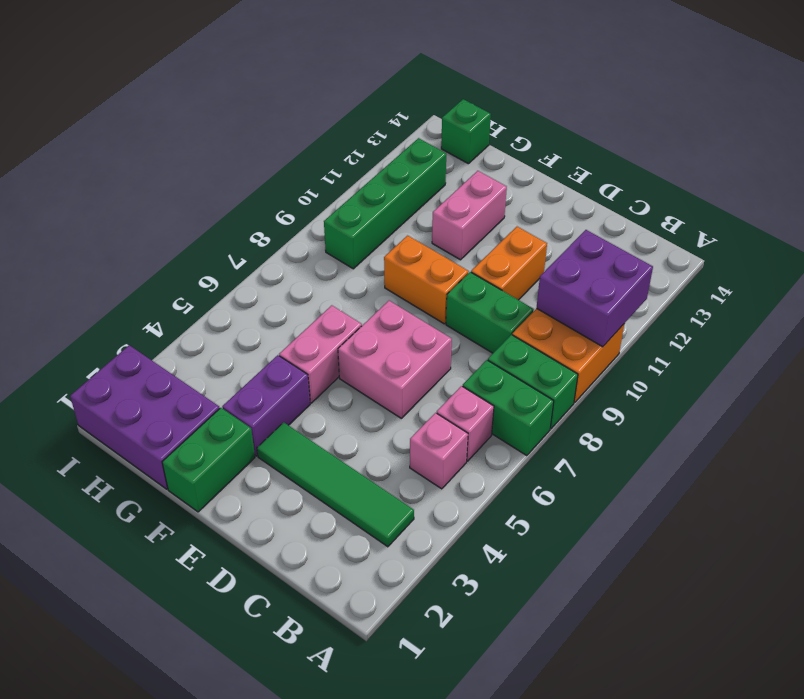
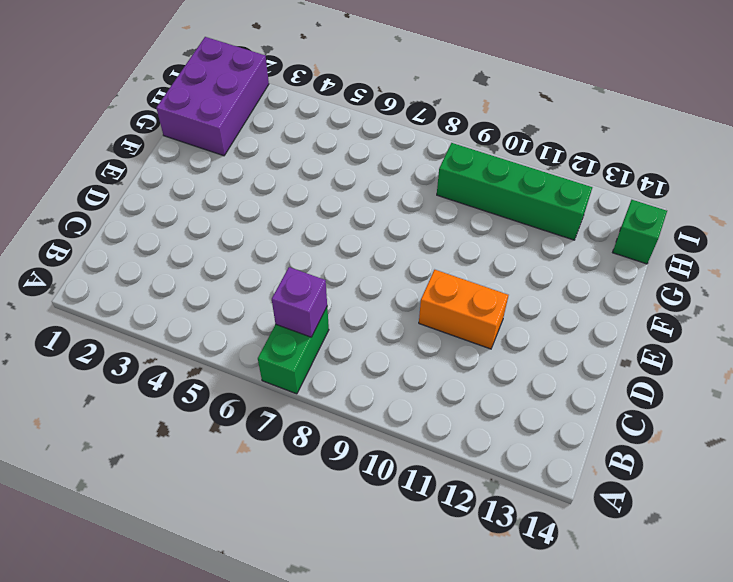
purple brick B7 level 2 -> none
none -> green brick A8:B8 level 1
none -> orange brick A9:B10 level 1
none -> green tile B3:E3 level 1

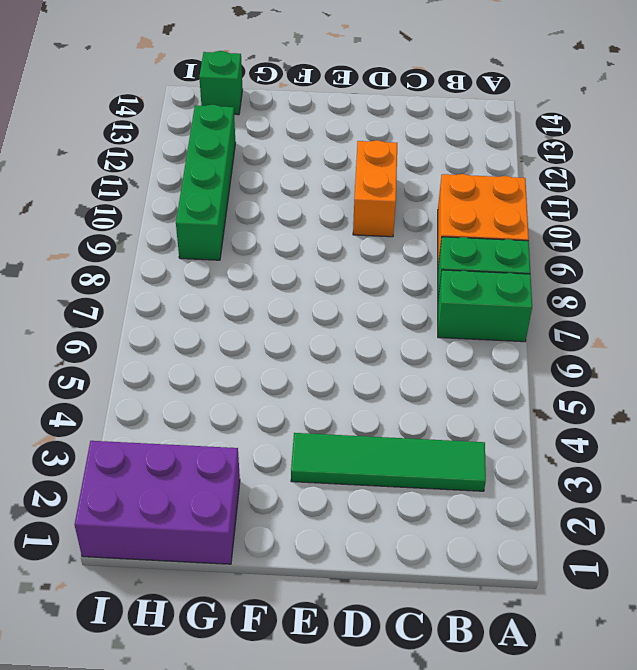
none -> pink brick B5 level 1
none -> pink brick B6 level 1
none -> green brick C9:D9 level 1

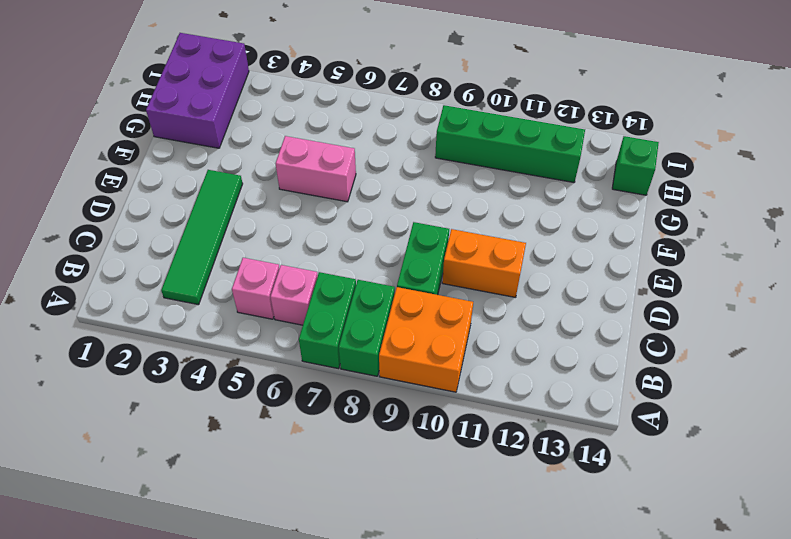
none -> pink brick D6:E7 level 1
none -> orange brick E9:F9 level 1
none -> green brick F1:F2 level 1

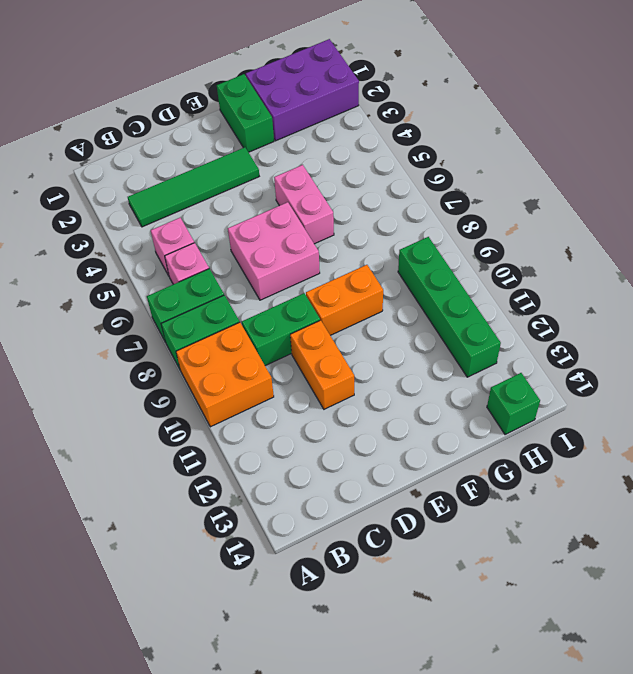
none -> purple brick F3:F4 level 1
none -> pink brick F11:F12 level 1
none -> purple brick A10:B11 level 2

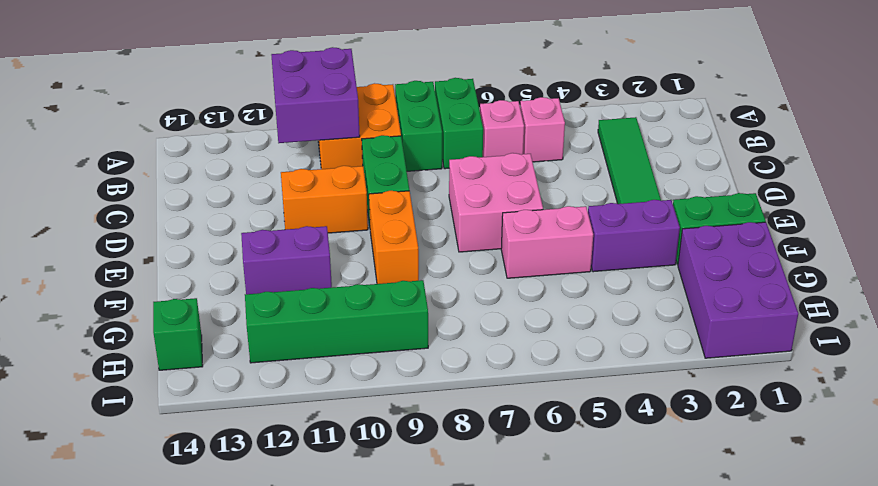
purple brick F11:F12 level 1 -> pink brick F11:F12 level 1

